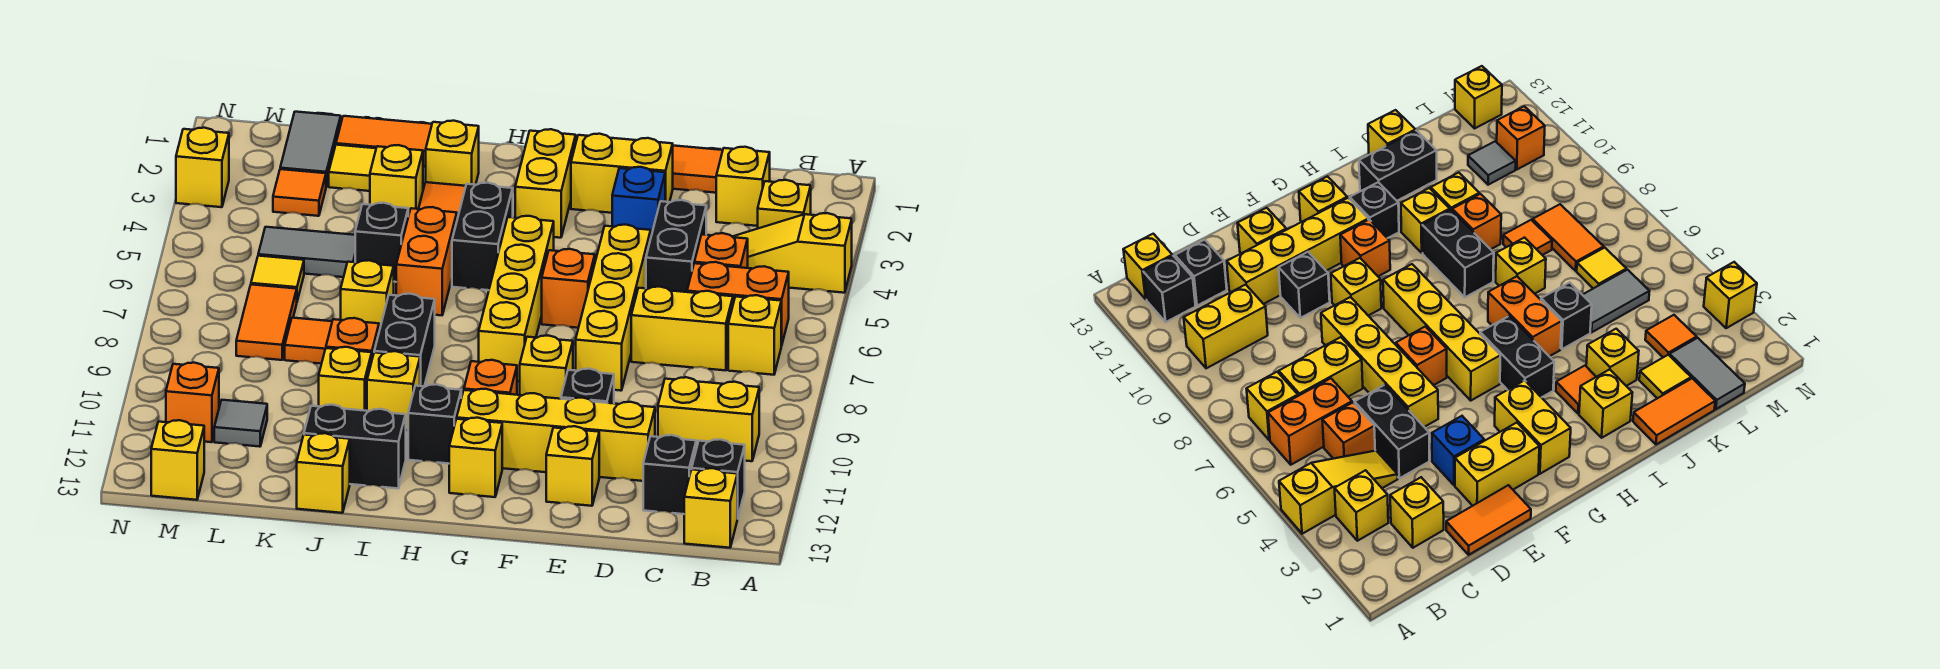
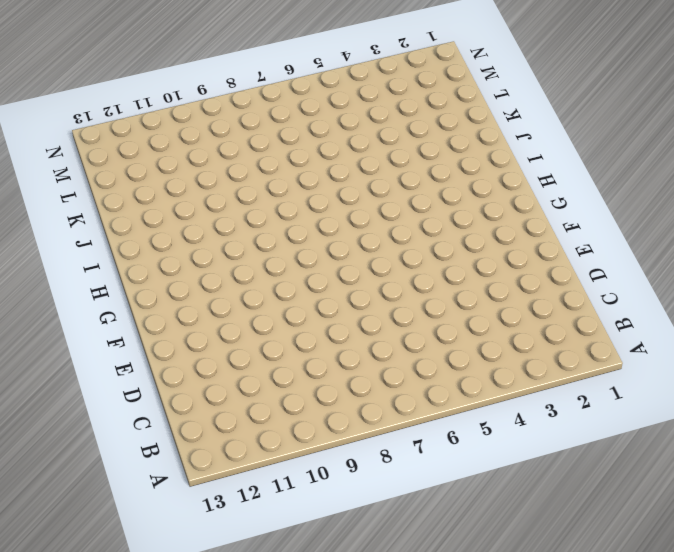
none -> yellow slope A4:C4 level 1 top A
none -> yellow brick B3 level 1
none -> orange brick B6:C6 level 1
none -> yellow brick B7 level 1

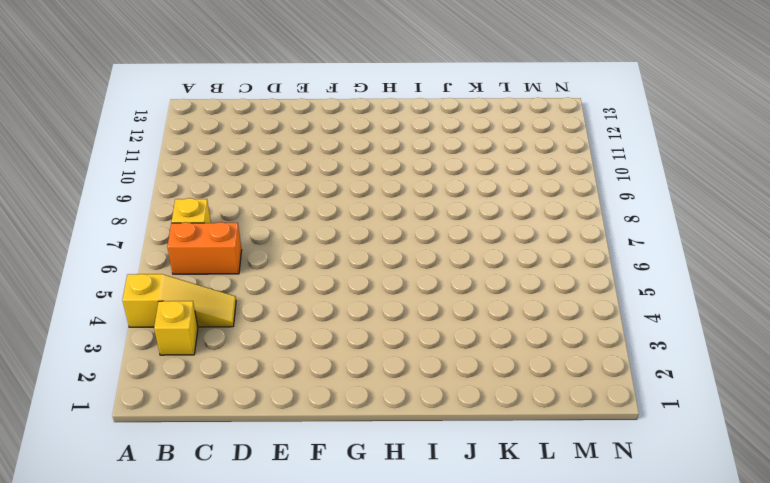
none -> yellow brick B10:C10 level 1
none -> black brick B12 level 1
none -> yellow brick B13 level 1
none -> yellow brick C2 level 1

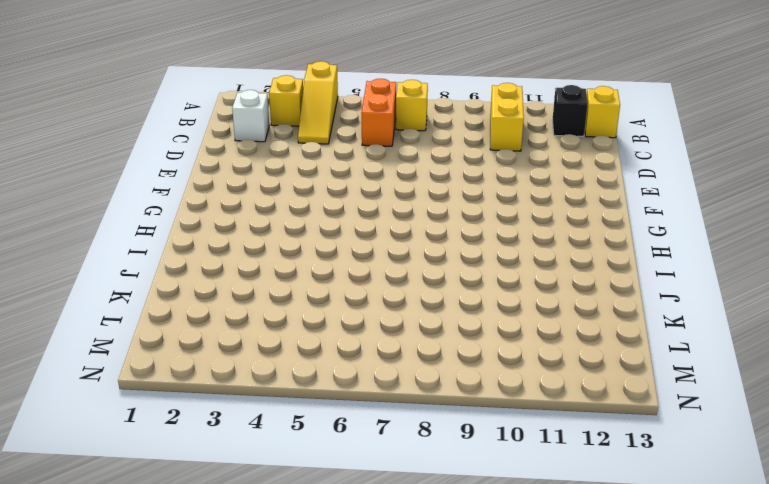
white brick C2 level 1 -> yellow brick C2 level 1
none -> orange brick C5 level 1
none -> yellow brick C7:D7 level 1
none -> black brick C12 level 1
none -> orange tile D1:E1 level 1

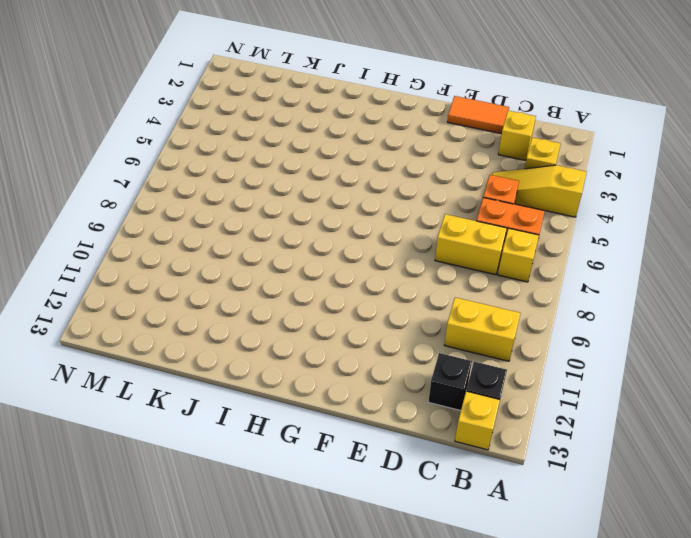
none -> black brick D4:D5 level 1
none -> yellow brick D11:G11 level 1
none -> yellow brick E2:F2 level 1
none -> blue brick E3 level 1

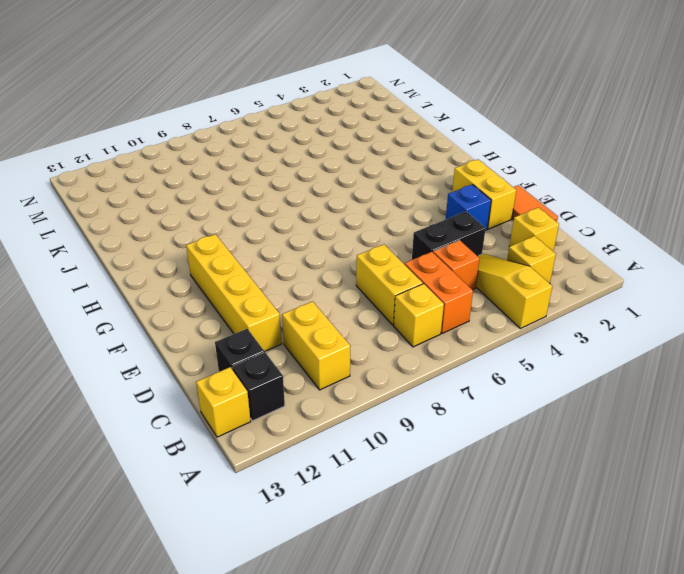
none -> yellow brick E5:E8 level 1
none -> black brick E10 level 1
none -> yellow brick E12 level 1
none -> orange brick F6 level 1

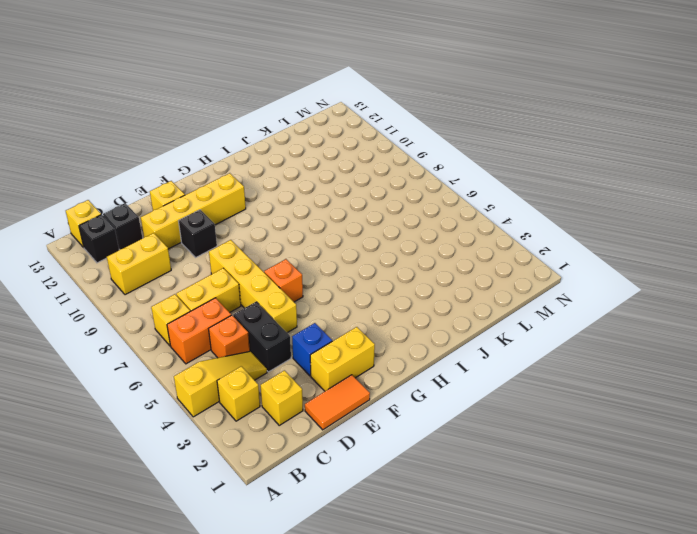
none -> yellow brick F9 level 1
none -> yellow brick G2:G3 level 1
none -> yellow brick G5:G8 level 1
none -> orange brick G10 level 1

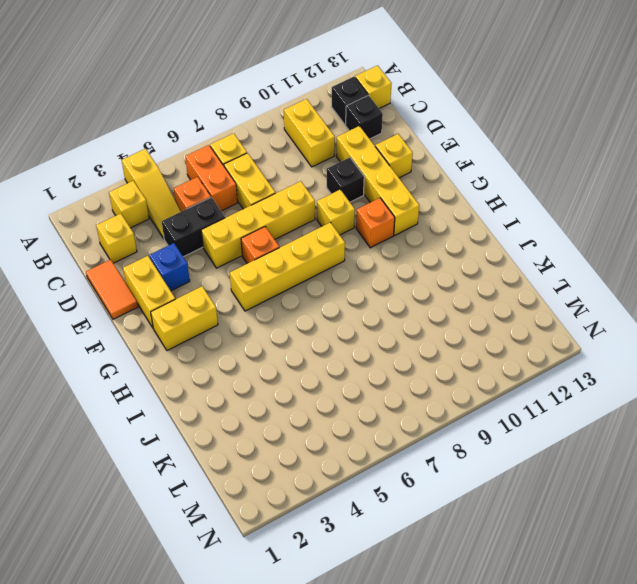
none -> yellow brick G12 level 1
none -> black brick H4:H5 level 1
none -> black brick H11 level 1
none -> yellow brick I2 level 1

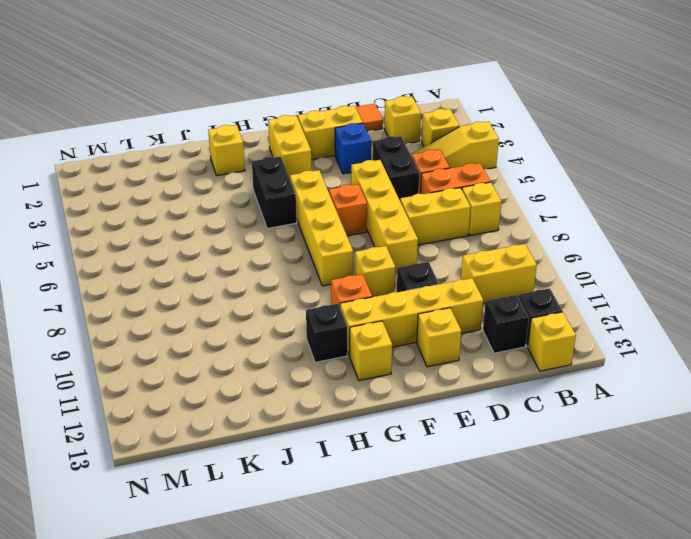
none -> orange tile I3 level 1
none -> orange brick I5:I6 level 1
none -> black brick I8:I9 level 1
none -> yellow brick I10 level 1

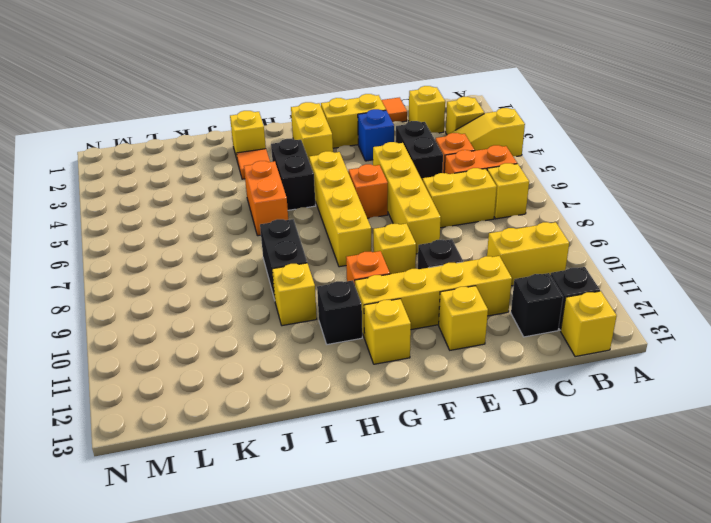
none -> black brick I12:J12 level 1
none -> orange tile J1:K1 level 1
none -> yellow brick J3 level 1
none -> black brick J5 level 1

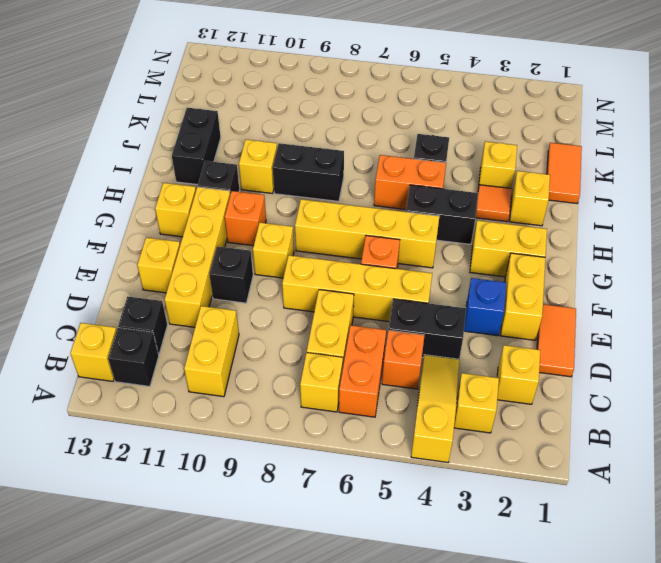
none -> yellow brick J7 level 1
none -> orange brick J9 level 1
none -> yellow brick J10 level 1
none -> yellow brick J13 level 1

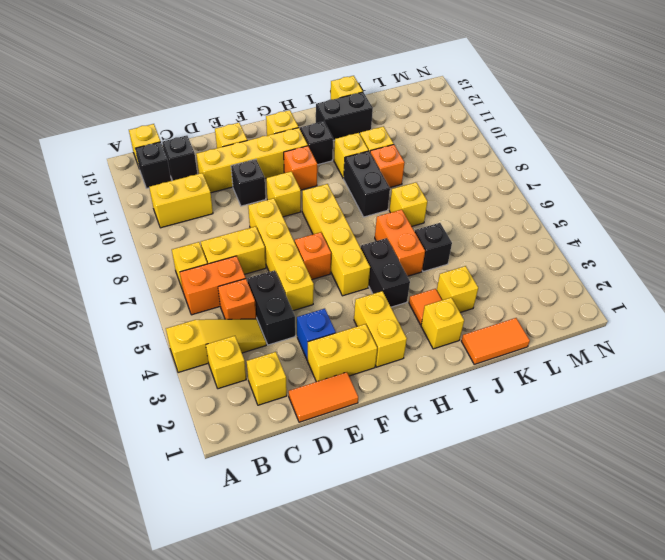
none -> yellow tile K2 level 1
none -> grey tile K5:L5 level 1
none -> orange tile K8 level 1
none -> grey tile L1:L2 level 1

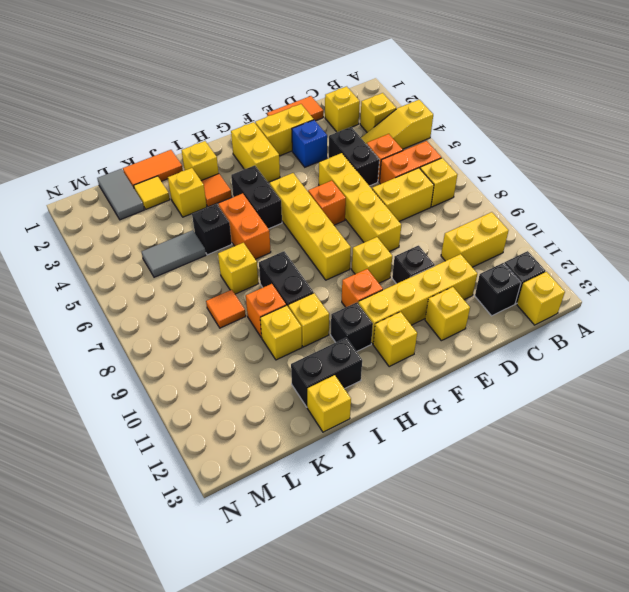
none -> orange tile L3 level 1
none -> yellow tile L6 level 1
none -> orange tile L7:L8 level 1
none -> grey tile L11 level 1

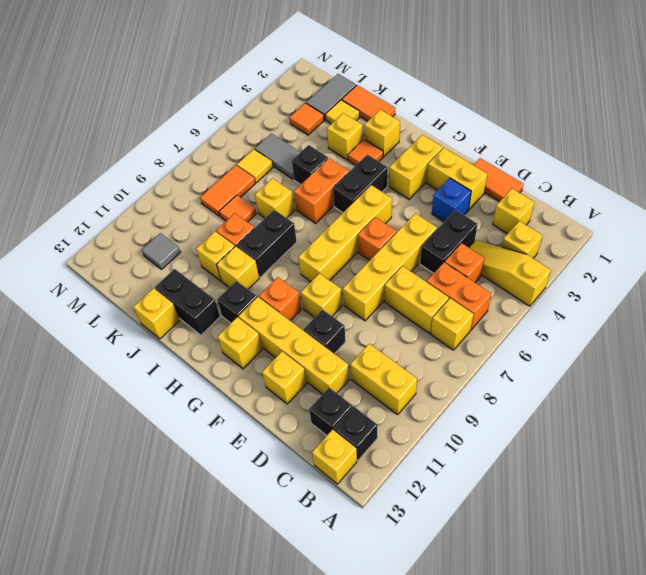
none -> orange brick M11 level 1
none -> yellow brick M13 level 1
none -> yellow brick N3 level 1

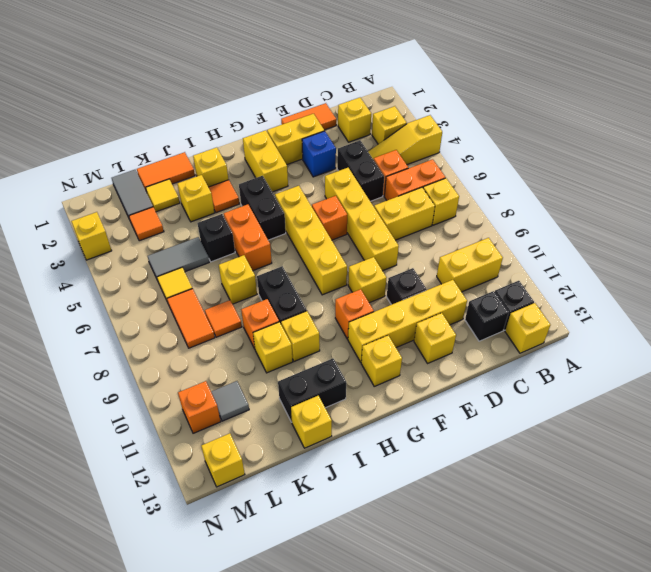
none -> black brick H11 level 1

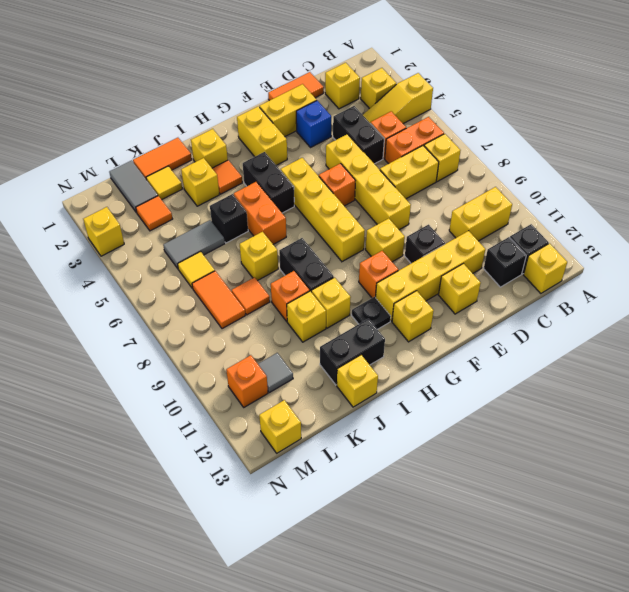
black plate H11 level 1 -> black brick H11 level 1

